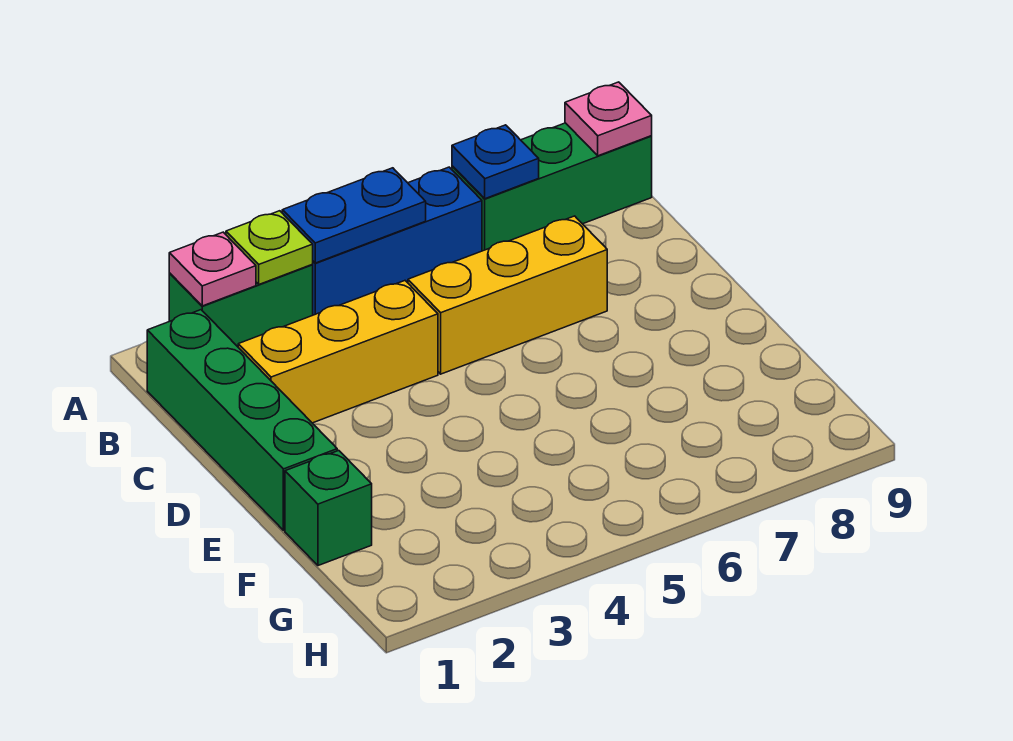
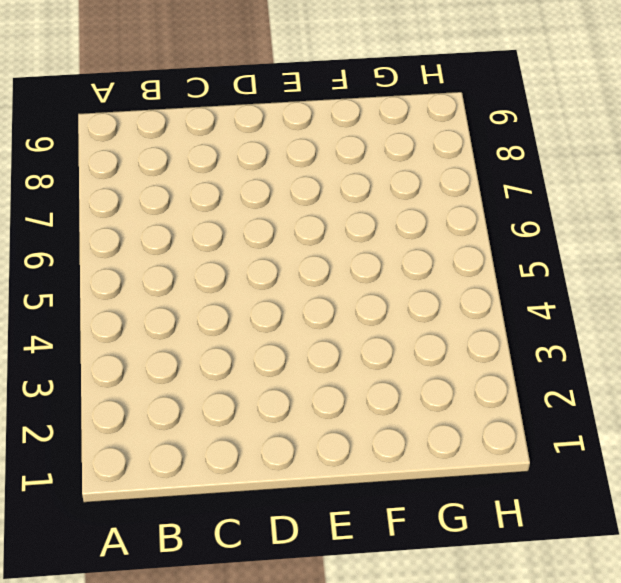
none -> green brick A2:A3 level 1
none -> blue brick A4:A6 level 1
none -> green brick A7:A9 level 1

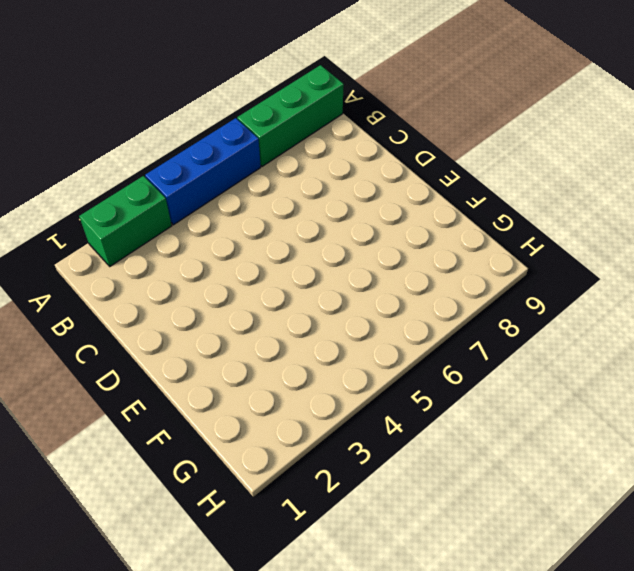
none -> green brick B1:E1 level 1
none -> yellow brick C2:C4 level 1
none -> yellow brick C5:C7 level 1

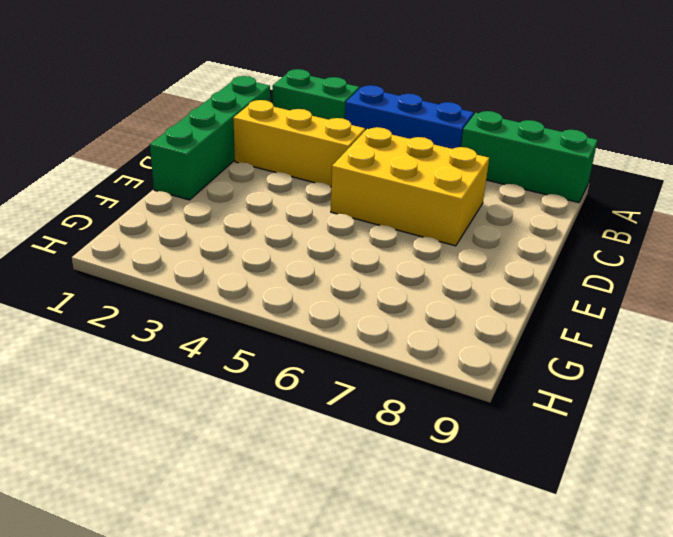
yellow brick C5:D7 level 1 -> yellow brick C5:C7 level 1
none -> green brick F1 level 1
none -> pink plate A2 level 2
none -> lime plate A3 level 2

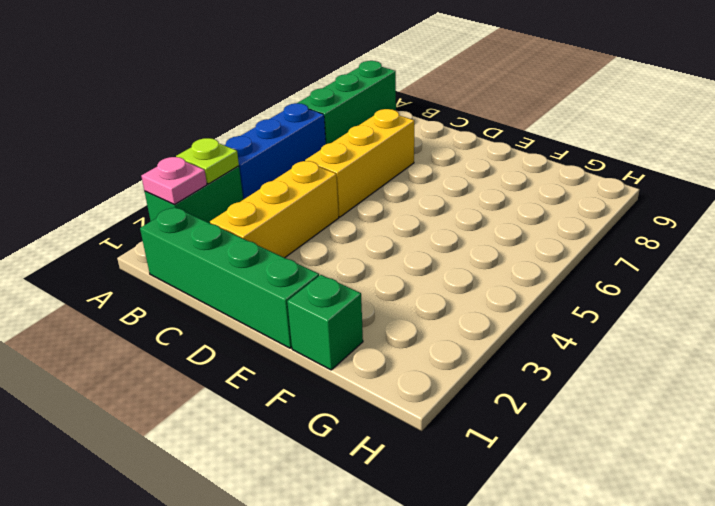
none -> blue plate A4:A5 level 2
none -> blue plate A7 level 2
none -> pink plate A9 level 2

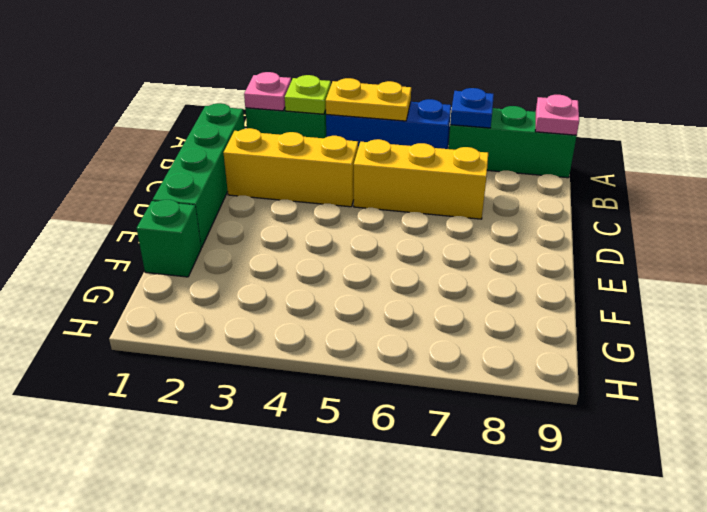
yellow plate A4:A5 level 2 -> blue plate A4:A5 level 2

